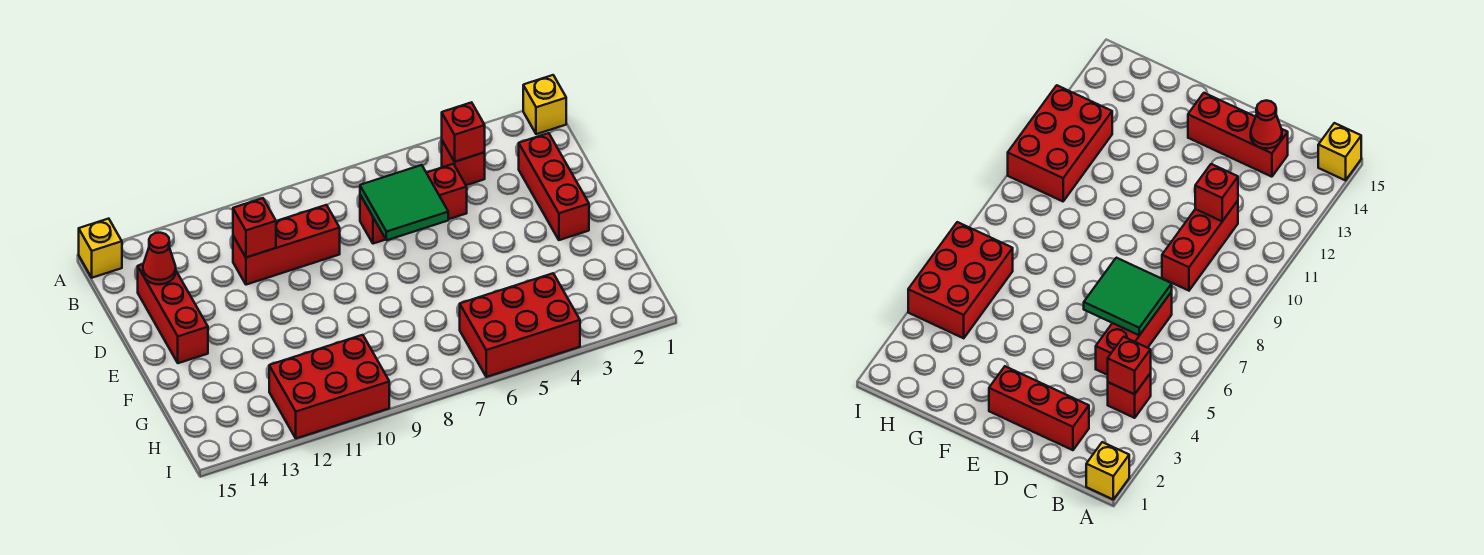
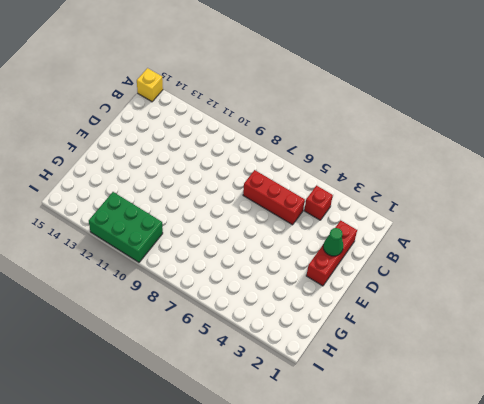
green cone D2 level 2 -> none
green brick H10:I12 level 1 -> red brick H10:I12 level 1
none -> yellow brick A1 level 1
none -> red brick C9:C11 level 1
none -> red brick C14:E14 level 1

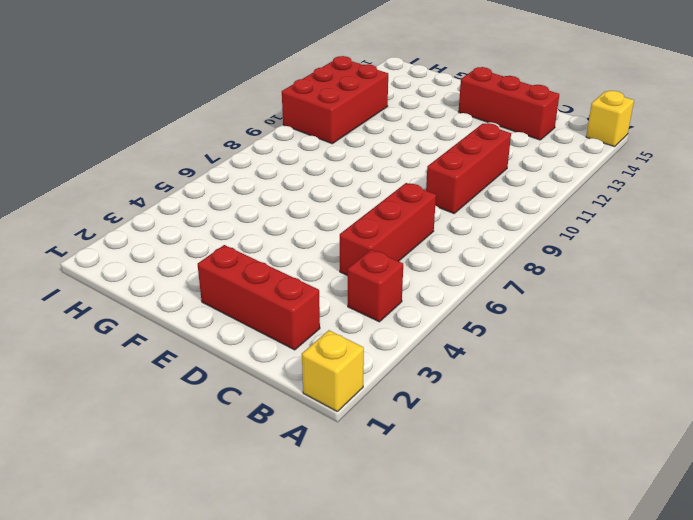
none -> red brick H4:I6 level 1
none -> red brick B4 level 2
none -> green tile C6:D7 level 2

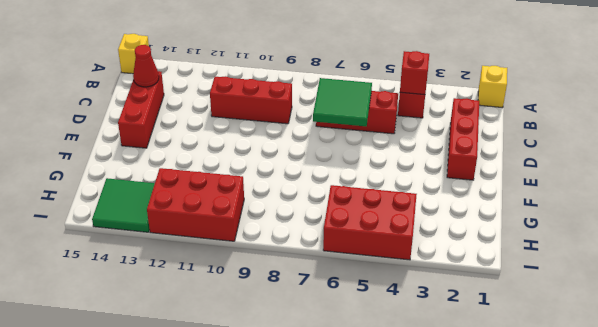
green tile H13:I14 level 1 -> none
none -> red brick C11 level 2

